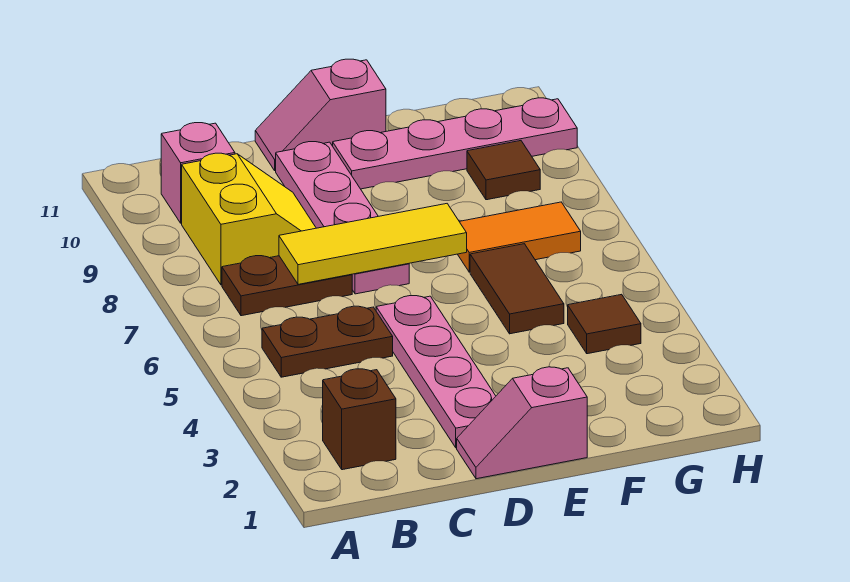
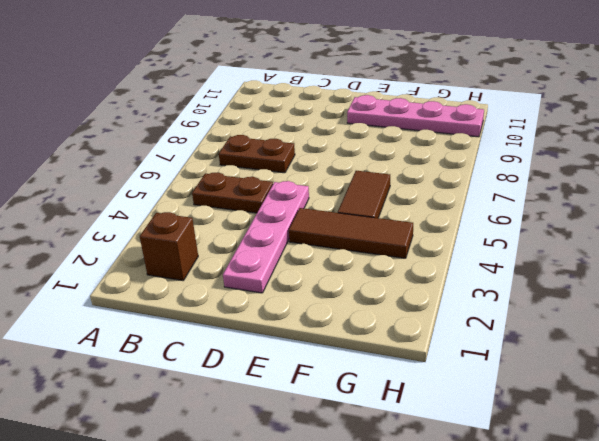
brown tile E4:G4 level 1 -> brown tile G4 level 1
none -> yellow slope B8:C9 level 1 top B
none -> pink brick B10 level 1
none -> pink slope D1:E1 level 1 top E

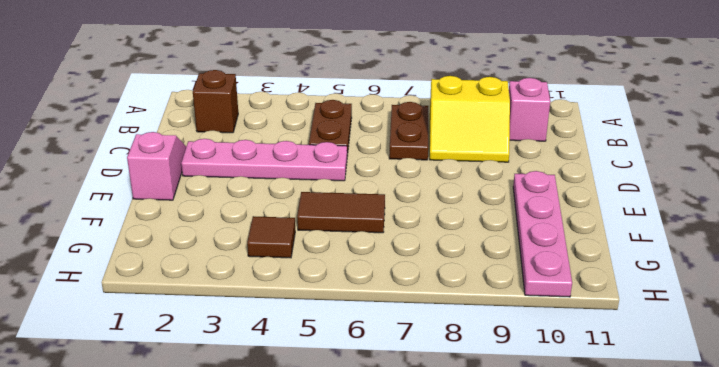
none -> pink plate D7:D10 level 1
none -> pink slope D11:E11 level 1 top E
none -> orange tile F7:G7 level 1

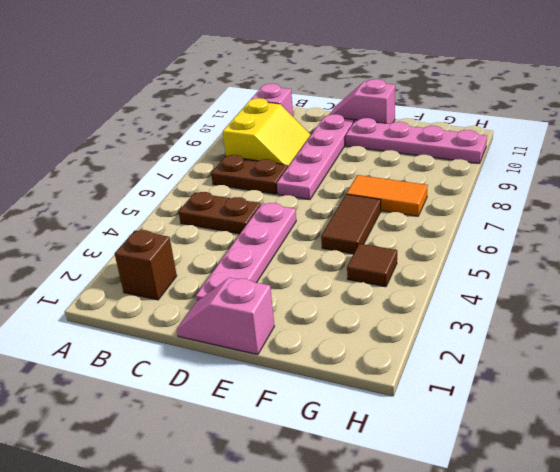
none -> brown tile G9 level 1
none -> yellow tile C7:E7 level 2

